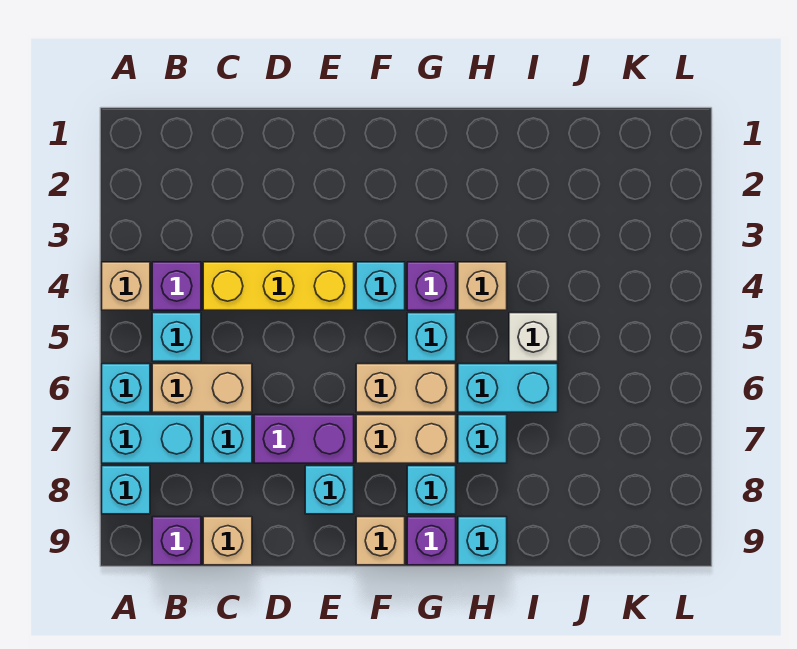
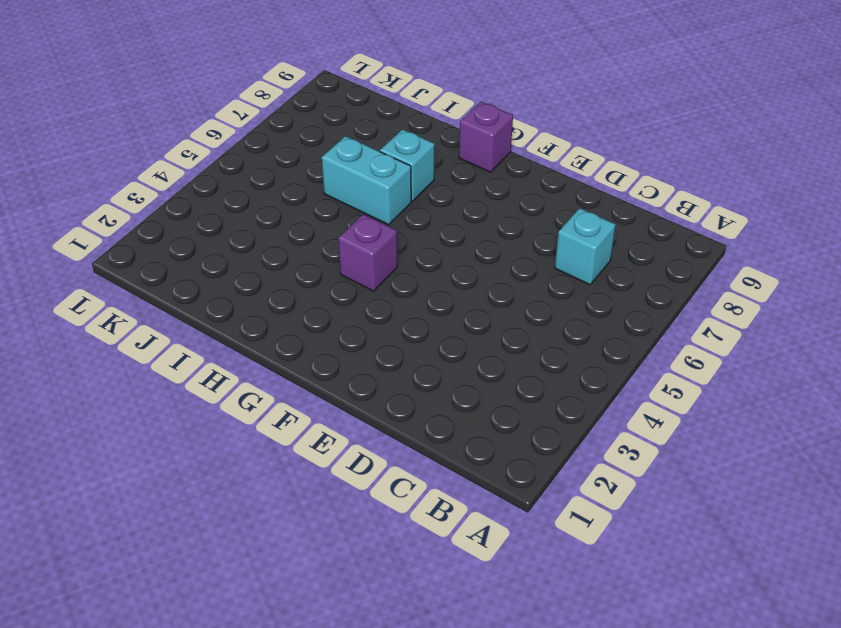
none -> tan brick A4 level 1
none -> cyan brick A6 level 1
none -> cyan brick A7:B7 level 1

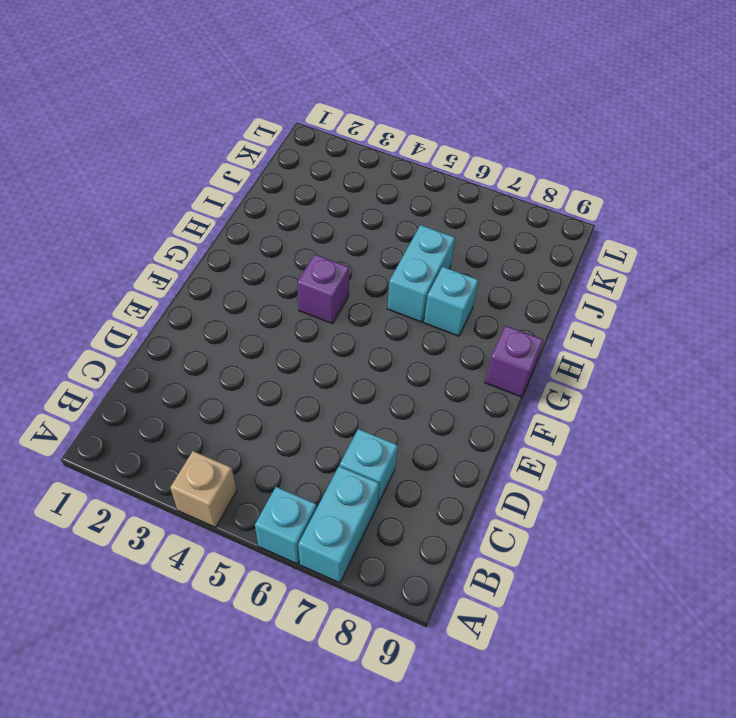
none -> cyan brick A8 level 1
none -> purple brick B4 level 1
none -> cyan brick B5 level 1

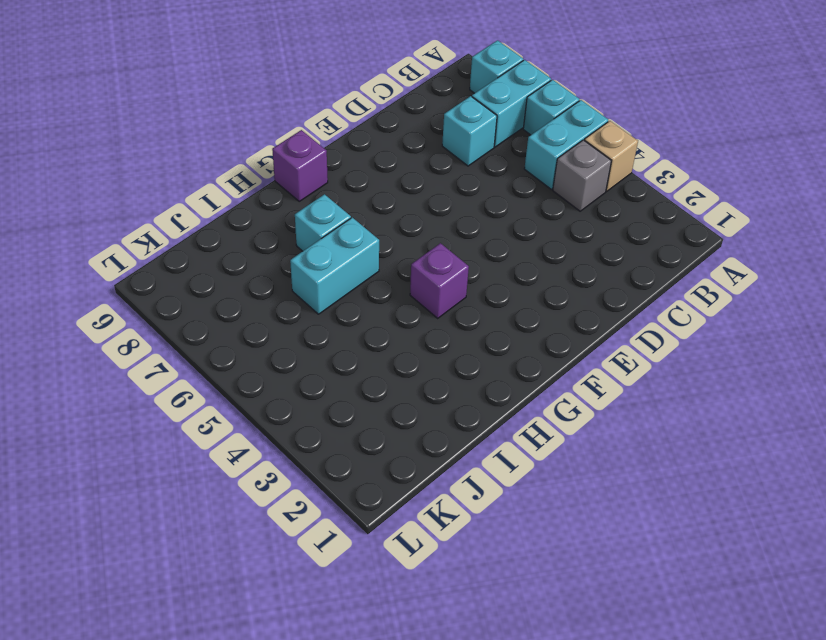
cyan brick A5:B5 level 1 -> cyan brick B5 level 1
grey brick B4 level 1 -> purple brick B4 level 1
none -> tan brick B6:C6 level 1
none -> purple brick B9 level 1
none -> yellow brick C4:E4 level 1

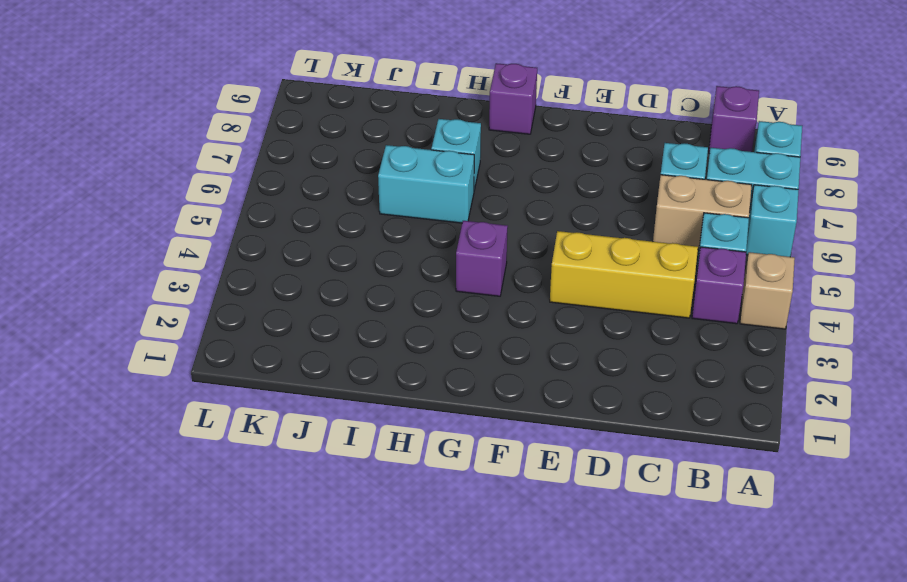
none -> tan brick C9 level 1
none -> purple brick D7:E7 level 1
none -> cyan brick E8 level 1

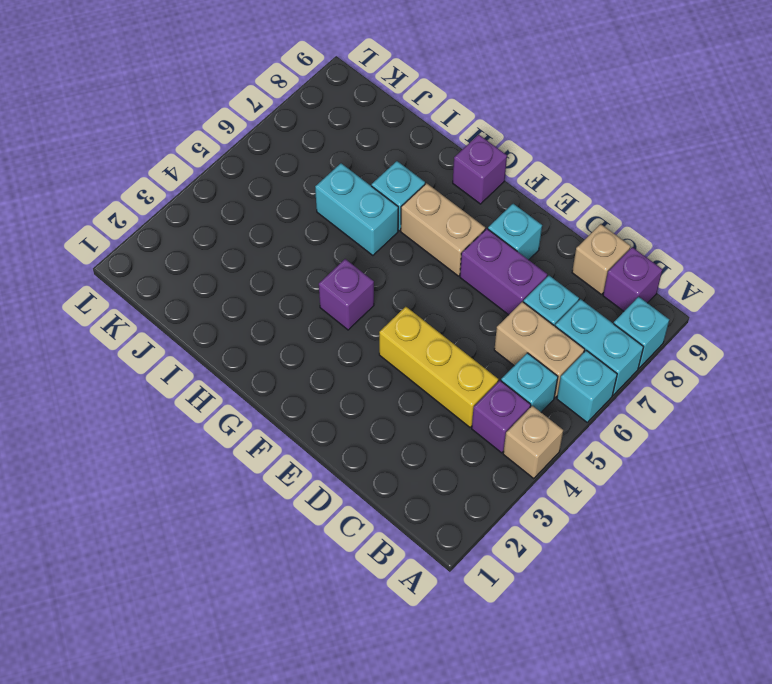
none -> cyan brick F4 level 1
none -> tan brick F6:G6 level 1
none -> tan brick F9 level 1

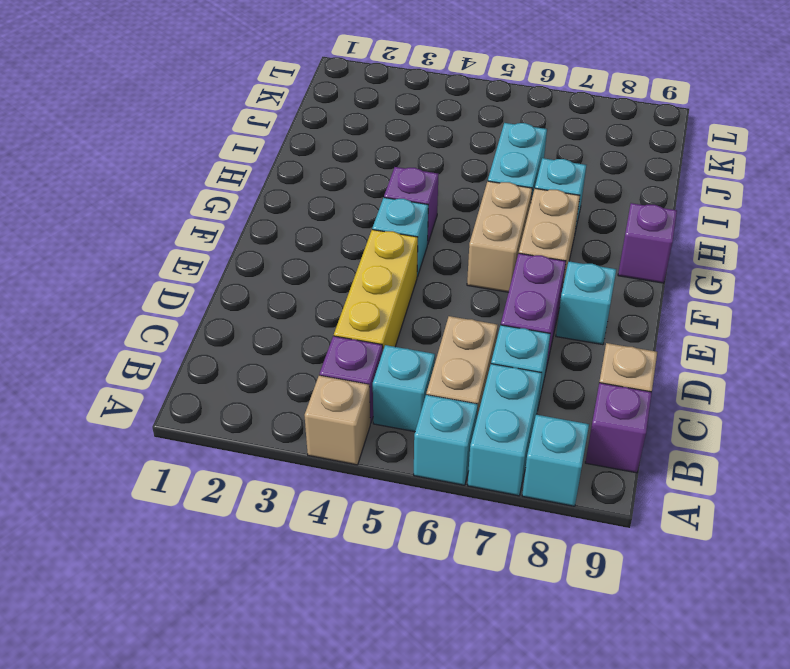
none -> tan brick F9 level 1
none -> cyan brick G5 level 1
none -> cyan brick G8 level 1

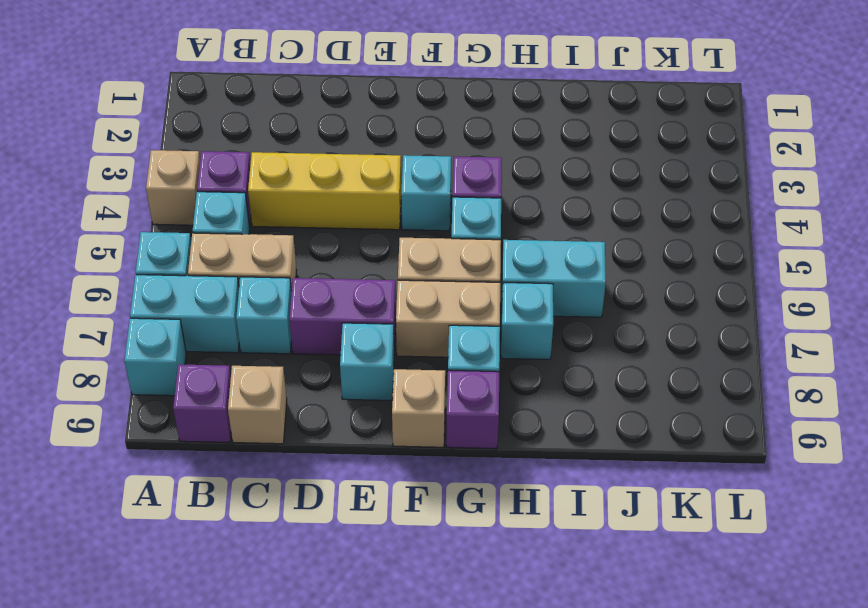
none -> tan brick H4 level 1
none -> cyan brick H9 level 1
none -> white brick I5 level 1

